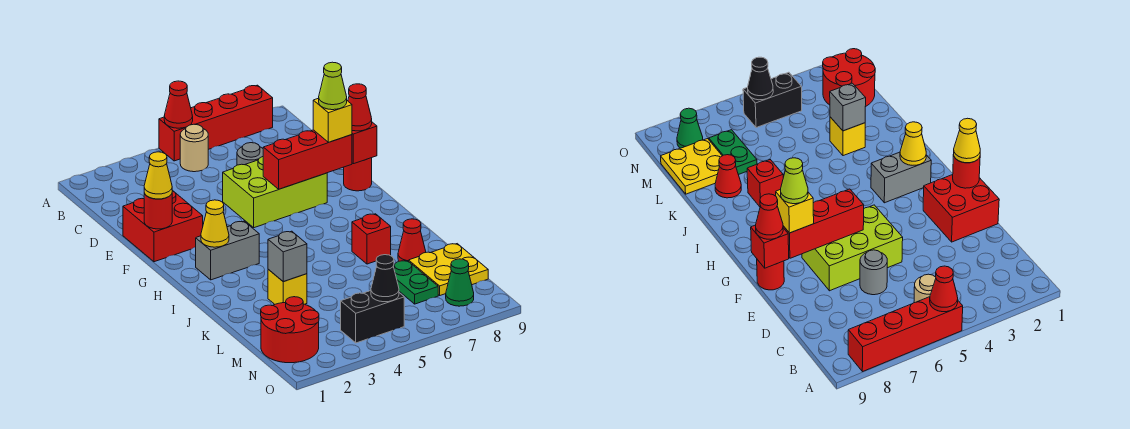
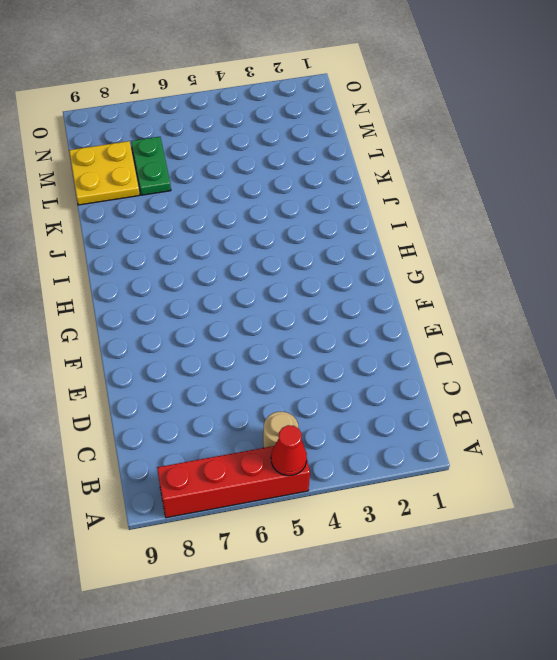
none -> grey round brick D6 level 1
none -> red brick E1:F2 level 1
none -> lime brick E5:F7 level 1

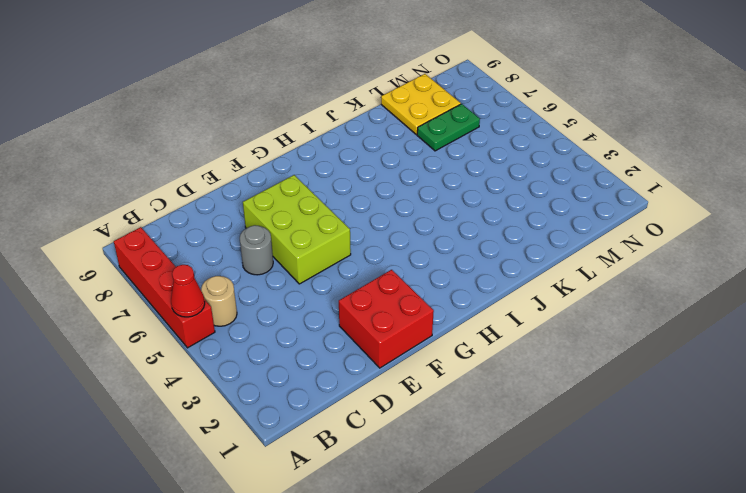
none -> red round brick F9 level 1
none -> grey brick H2:H3 level 1
none -> red brick J7 level 1

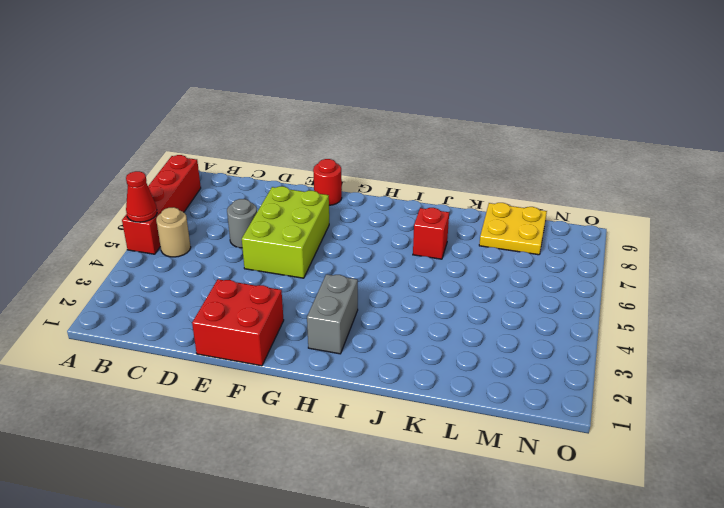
none -> yellow brick K3 level 1
none -> red cone K8 level 1
none -> green plate L7:M7 level 1

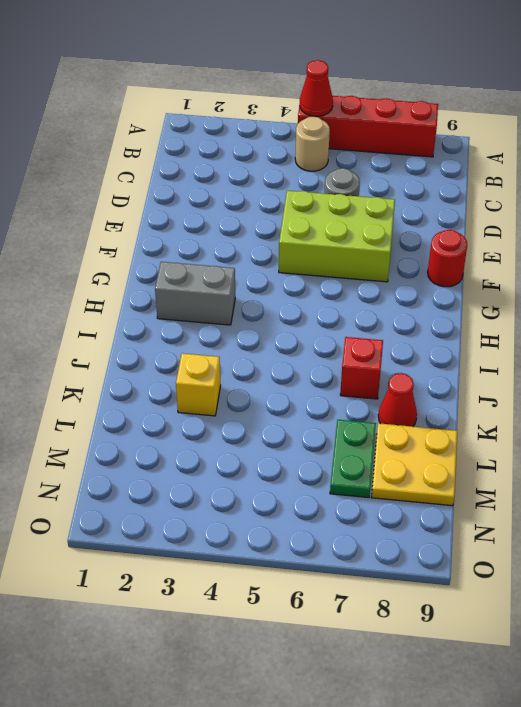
none -> red brick E1:F2 level 1
none -> red round brick M1:N2 level 1
none -> black brick N4:N5 level 1

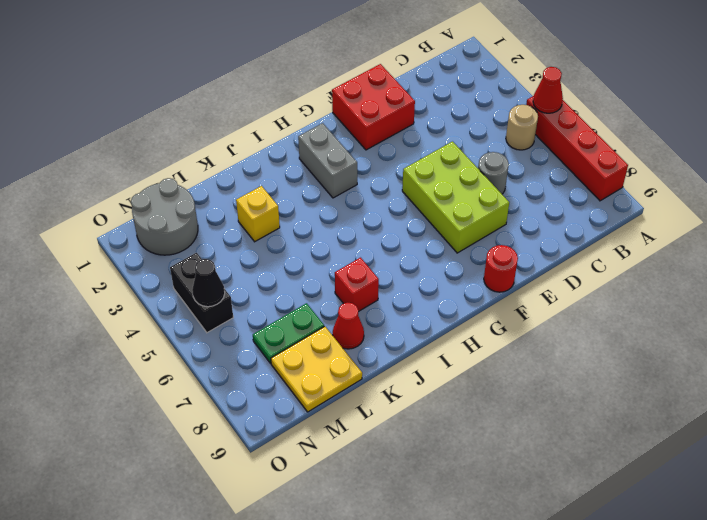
grey round brick M1:N2 level 1 -> red round brick M1:N2 level 1
none -> green cone N8 level 1
none -> red round brick F1 level 2
none -> red brick F6:F8 level 2

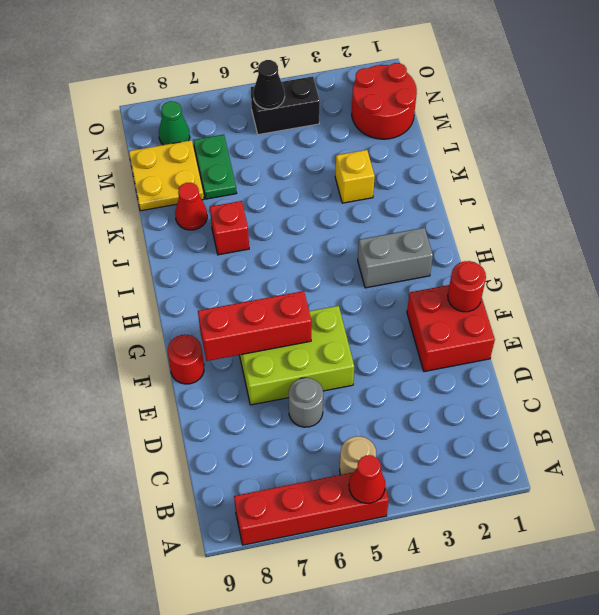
none -> red brick F9 level 2
none -> yellow cone H2 level 2
none -> grey brick K3 level 2

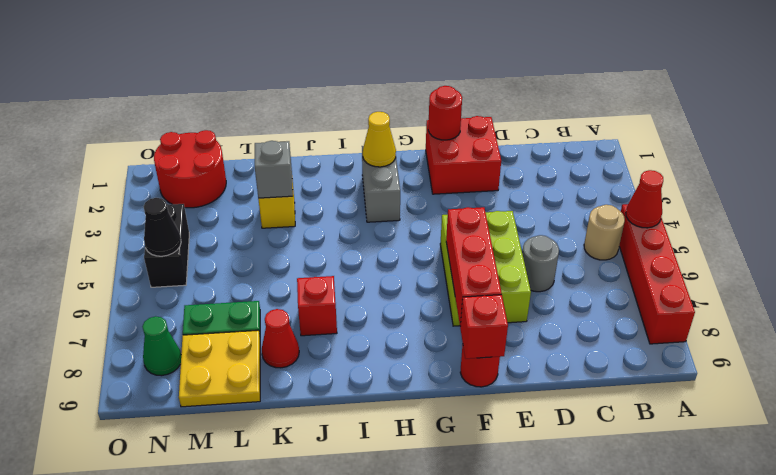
none -> yellow cone F1 level 3
none -> yellow brick F8 level 3
none -> red cone F9 level 3

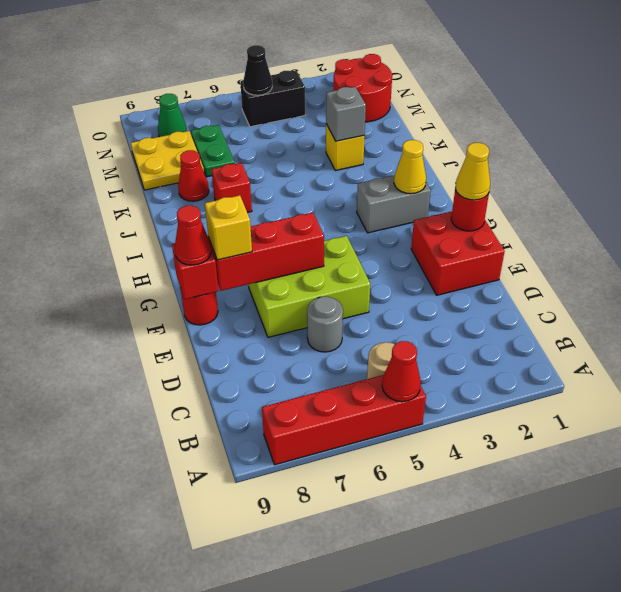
none -> lime cone F8 level 4

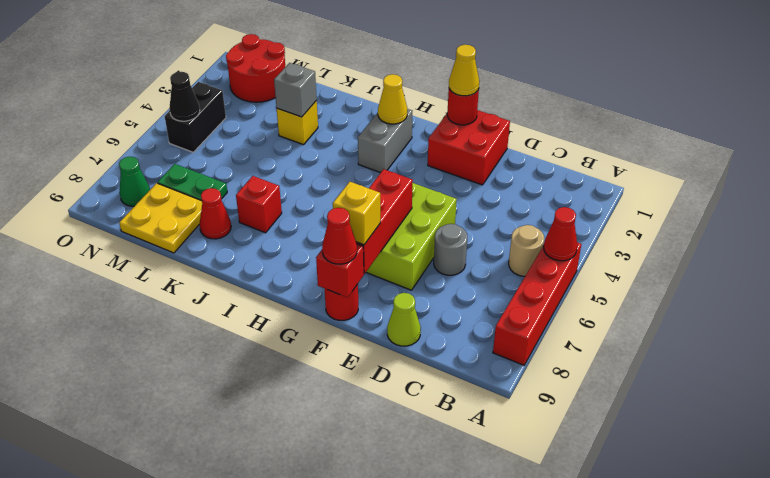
lime cone D9 level 1 -> lime cone F8 level 4

